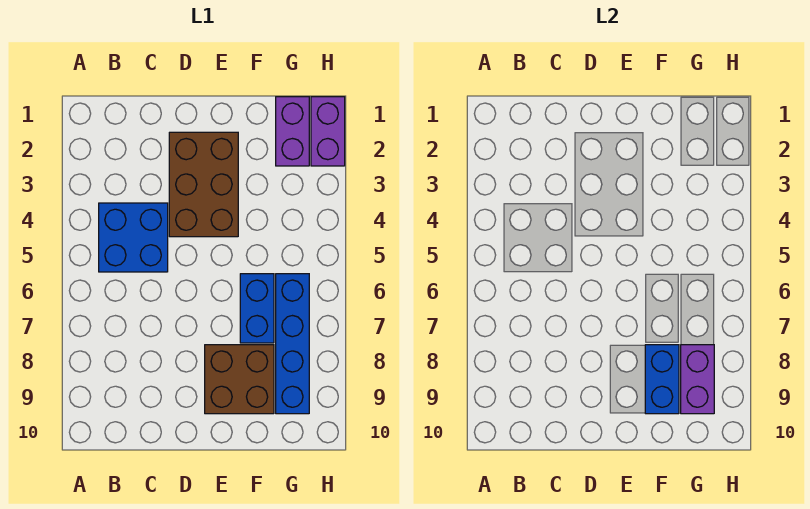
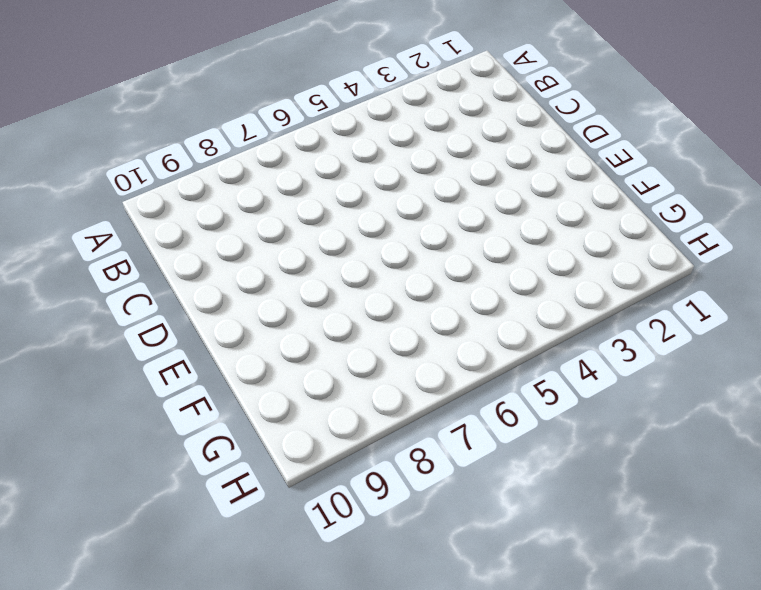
none -> blue brick B4:C5 level 1
none -> brown brick D2:E4 level 1

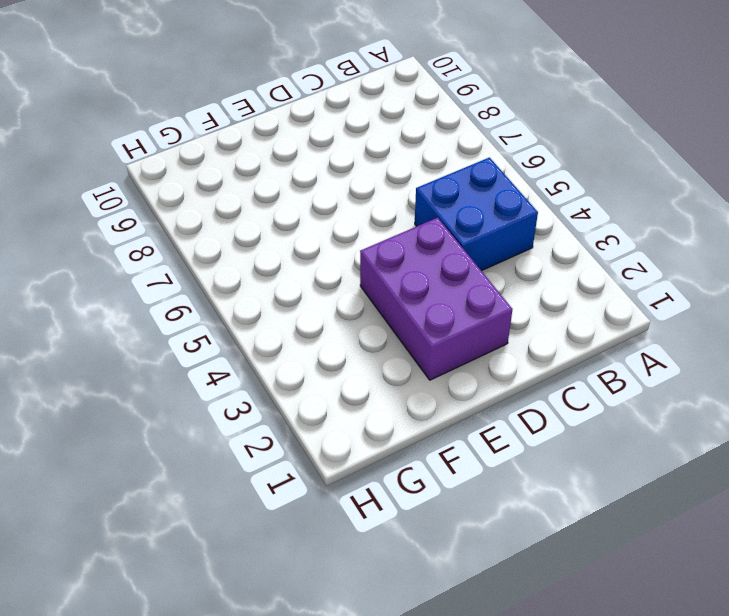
purple brick D2:E4 level 1 -> brown brick D2:E4 level 1
none -> brown brick E8:F9 level 1
none -> blue brick F6:F7 level 1

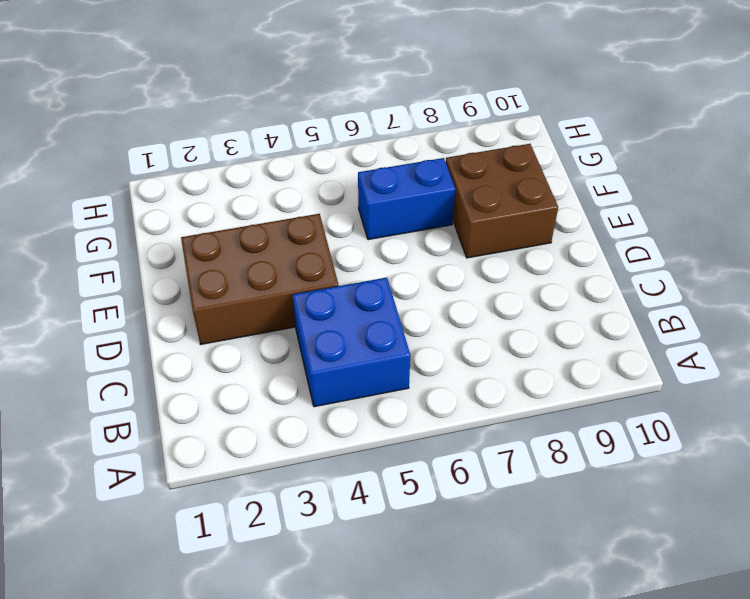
none -> purple brick G1:G2 level 1
none -> blue brick G6:G9 level 1

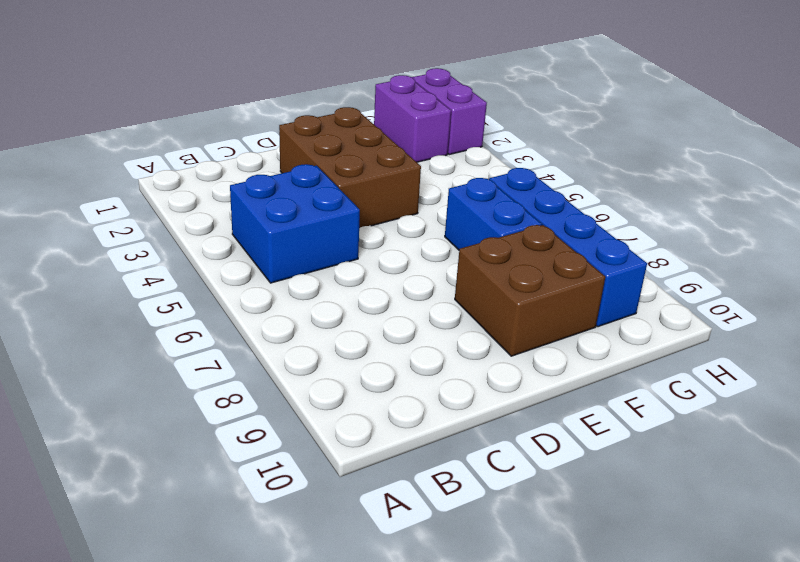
none -> blue brick F8:F9 level 2
none -> purple brick G8:G9 level 2

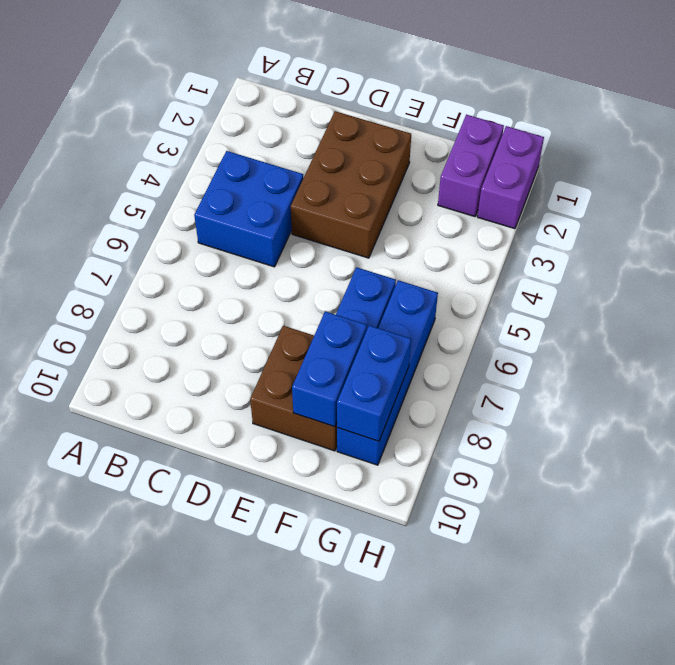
blue brick G8:G9 level 2 -> purple brick G8:G9 level 2

